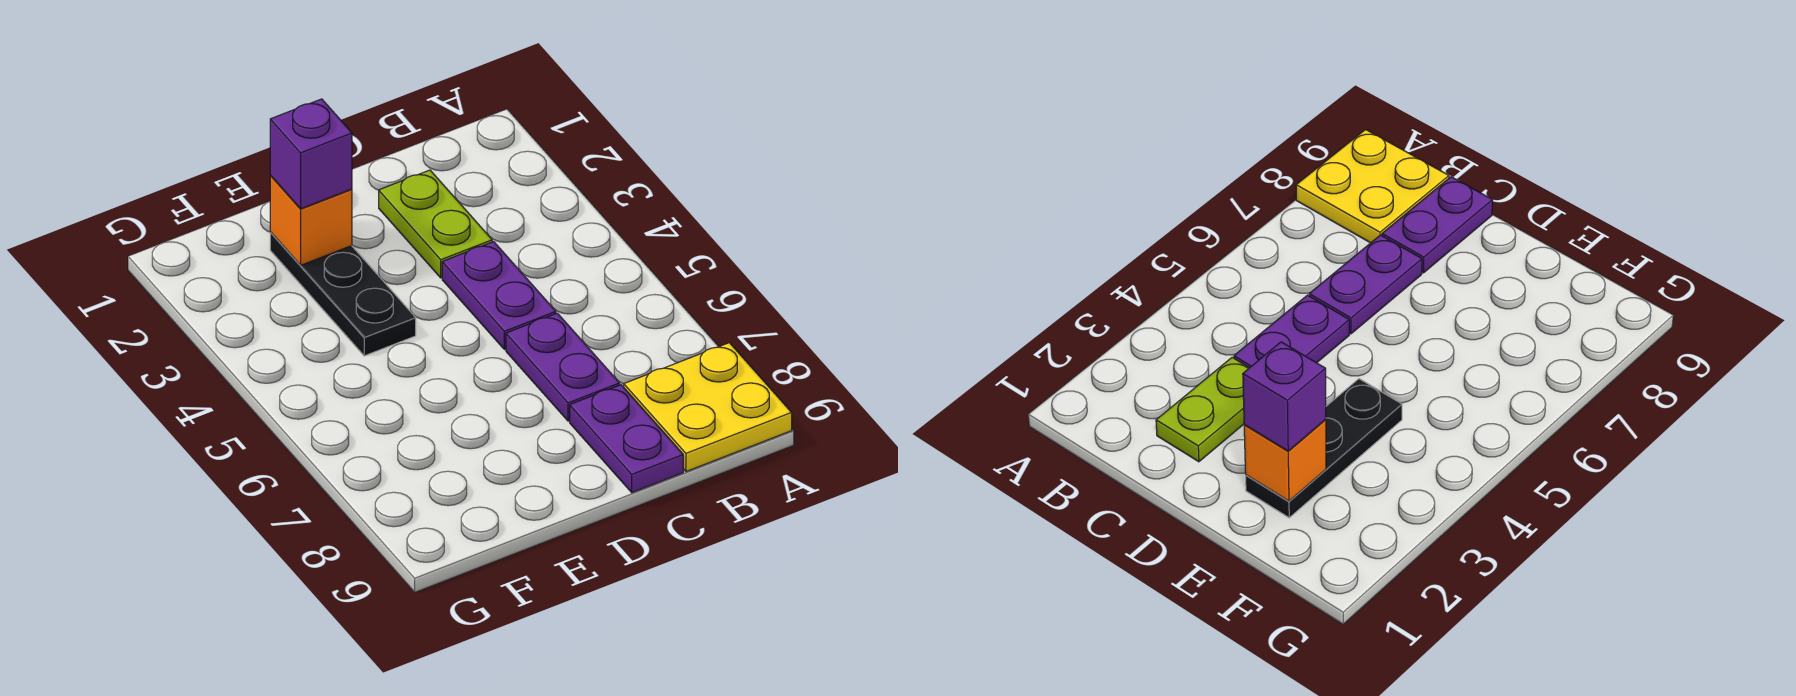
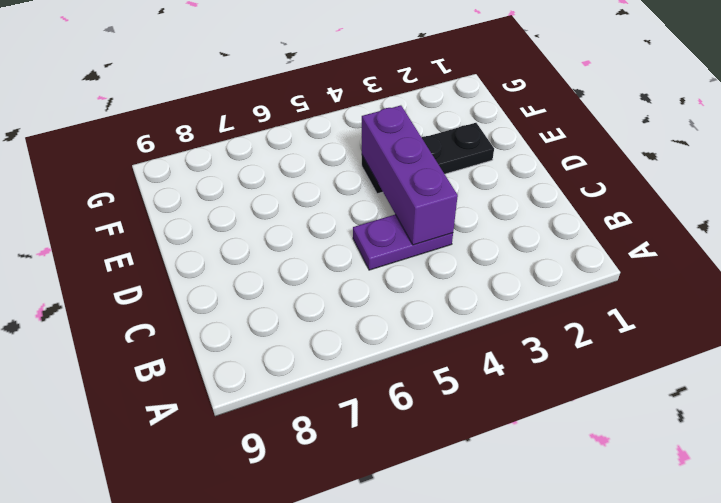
purple brick C4:E4 level 2 -> none
none -> yellow plate A8:B9 level 1
none -> lime plate C2:C3 level 1

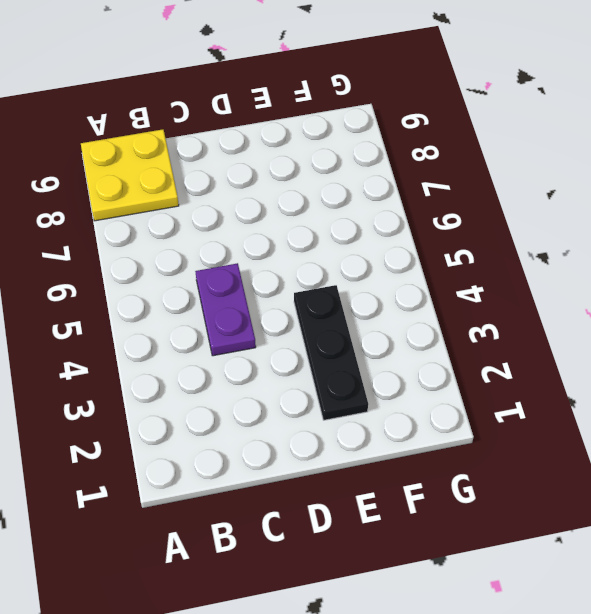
none -> lime plate C2:C3 level 1
none -> purple plate C6:C7 level 1

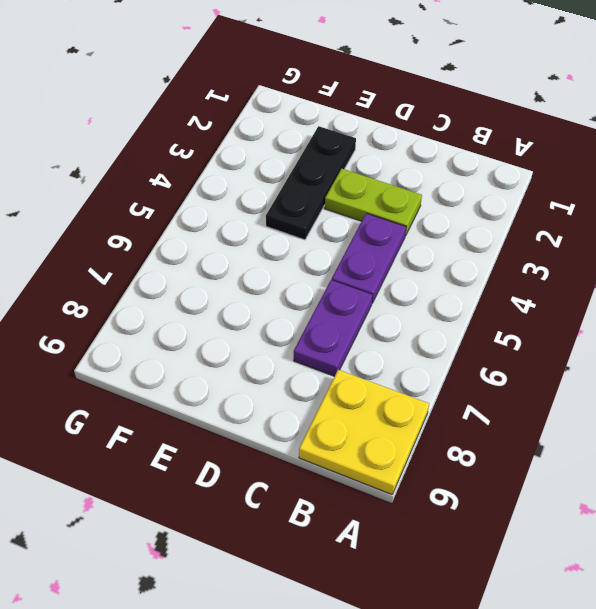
lime plate C3:D3 level 1 -> lime plate C2:C3 level 1
none -> purple plate C8:C9 level 1
none -> orange brick E2 level 2

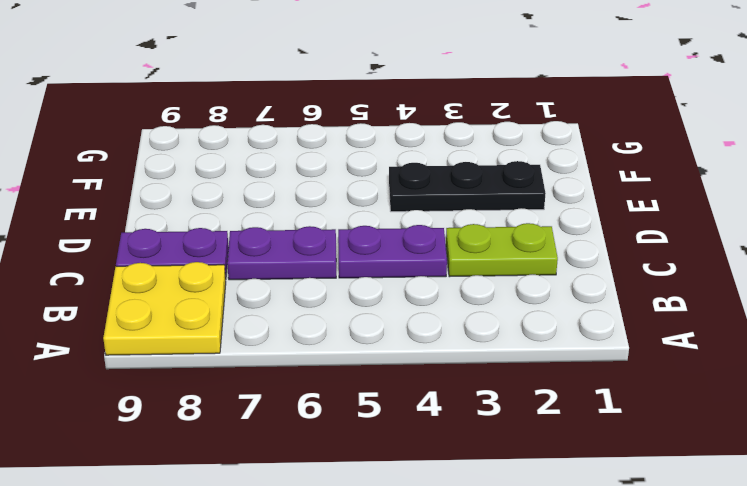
none -> orange brick E2 level 2
none -> purple brick E2 level 3

